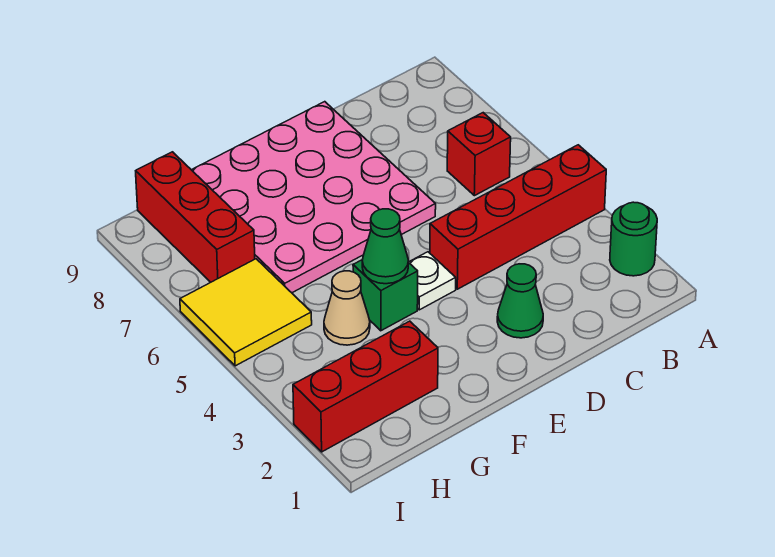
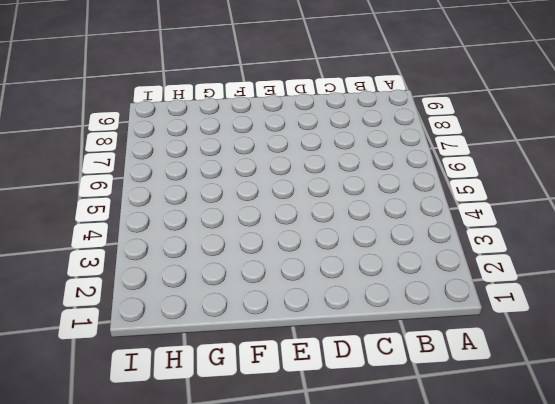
none -> green round brick A2 level 1
none -> red brick A4:D4 level 1
none -> red brick B6 level 1

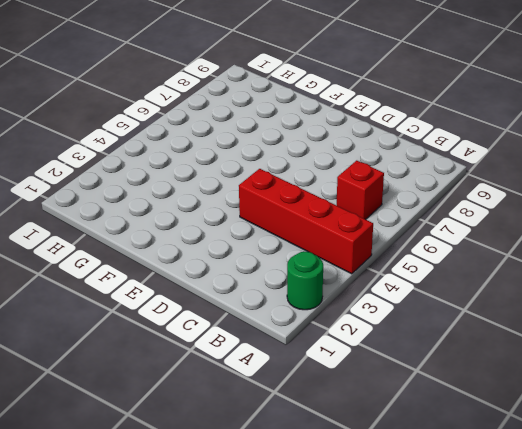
none -> green cone D2 level 1
none -> pink plate D6:G9 level 1
none -> white plate E4 level 1

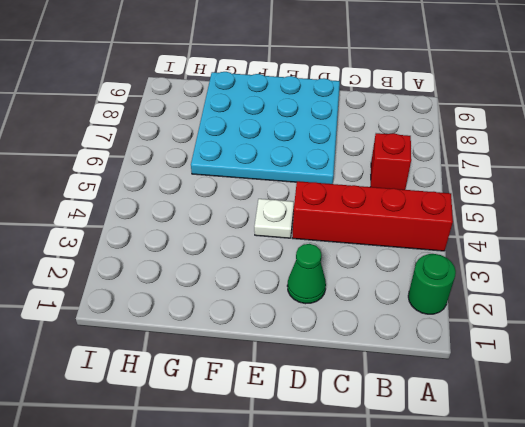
cyan plate D6:G9 level 1 -> pink plate D6:G9 level 1
none -> green brick F4 level 1
none -> red brick G2:I2 level 1
none -> tan cone G4 level 1

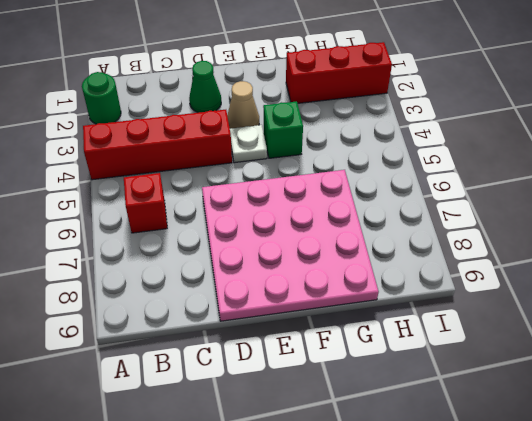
tan cone E3 level 1 -> tan cone G4 level 1
none -> yellow tile H5:I6 level 1
none -> red brick H7:H9 level 1
none -> green cone F4 level 2

